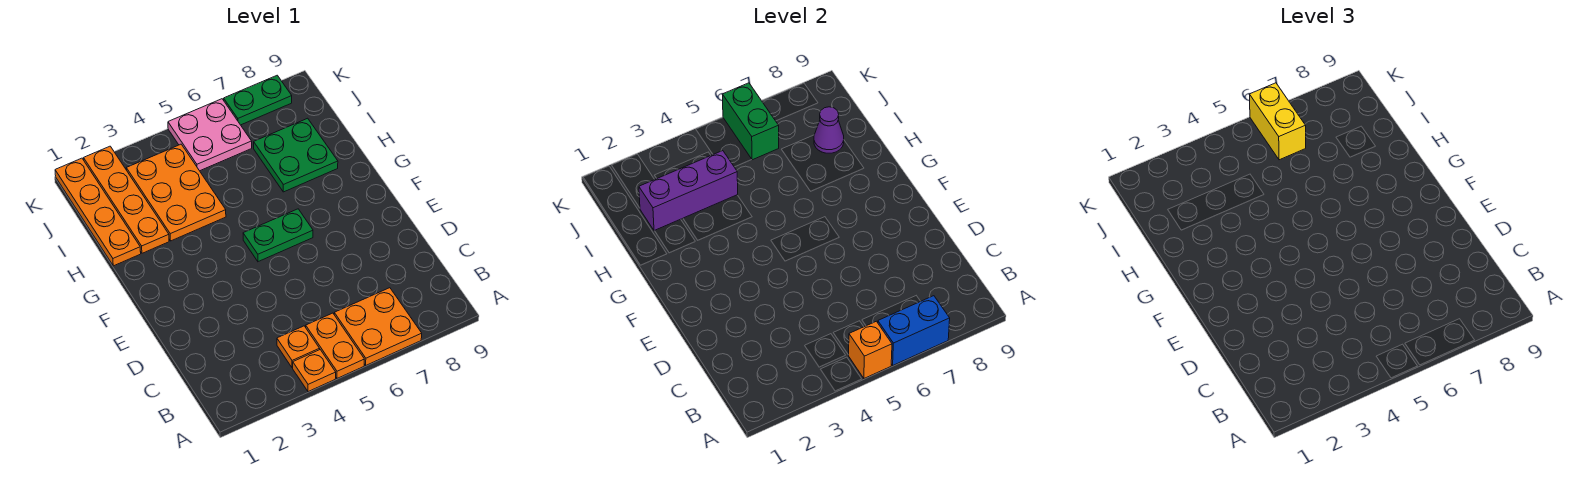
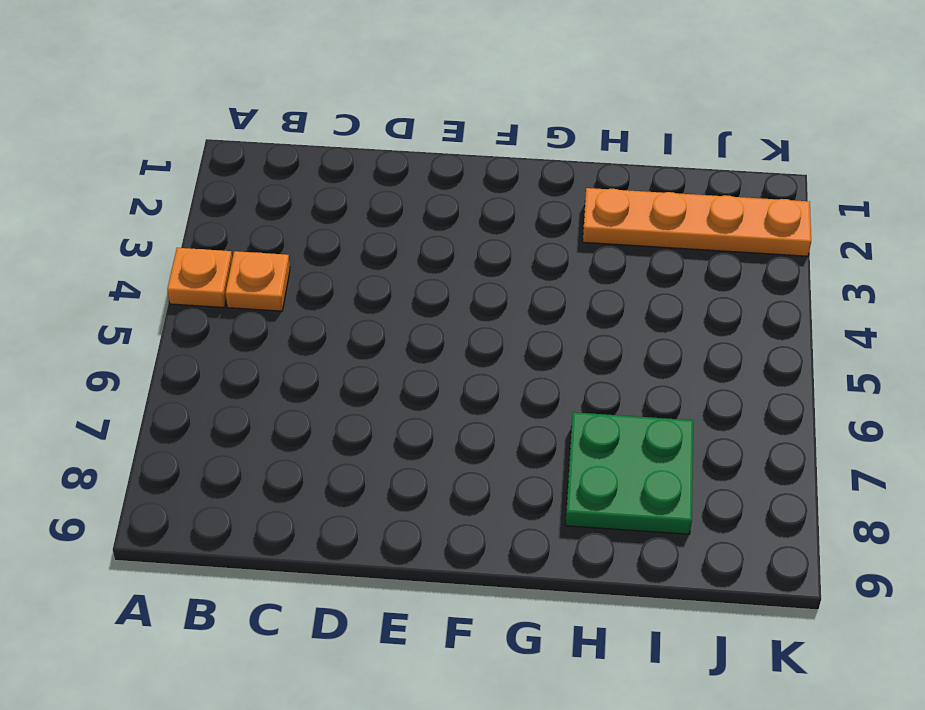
none -> orange plate A5:B5 level 1
none -> orange plate A6:B7 level 1
none -> green plate F5:F6 level 1

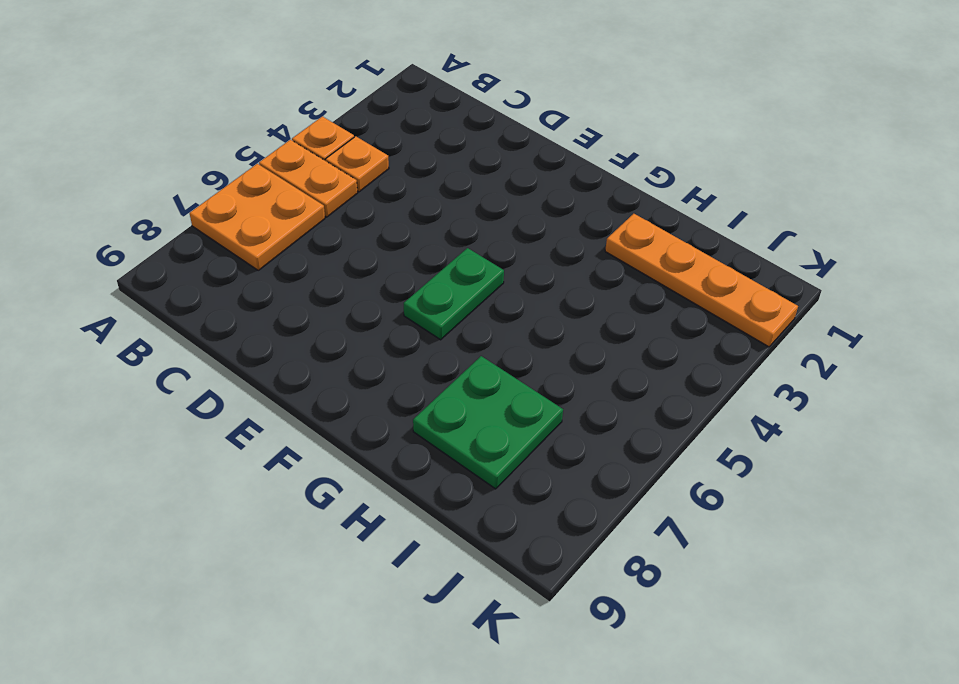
none -> orange plate H1:K1 level 1
none -> orange plate H3:J4 level 1
none -> pink plate J5:K6 level 1

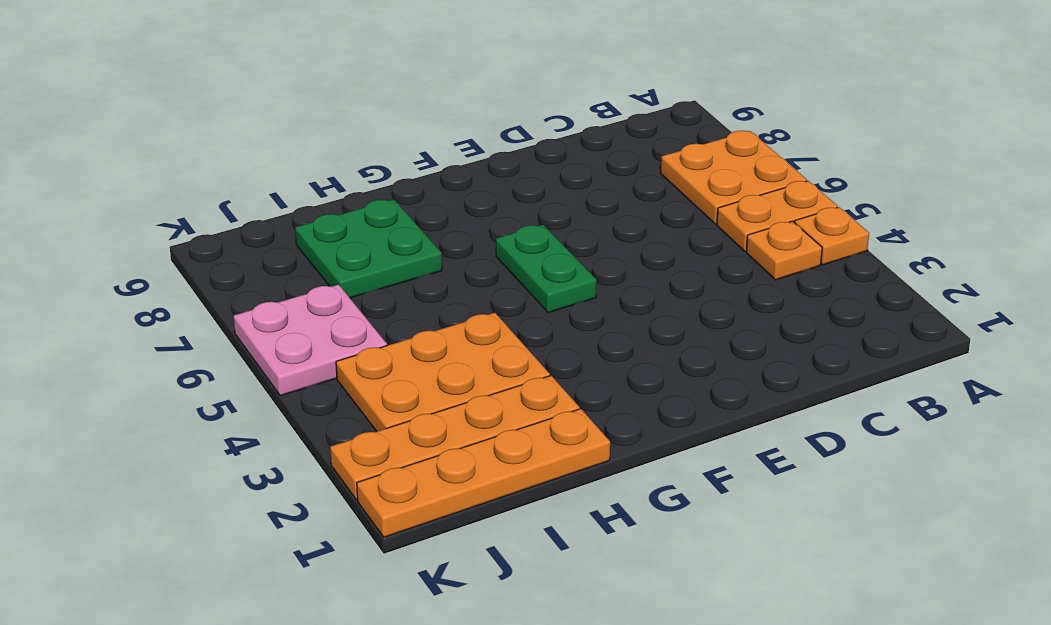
none -> green plate K7:K8 level 1
none -> orange brick A5 level 2
none -> blue brick A6:A7 level 2

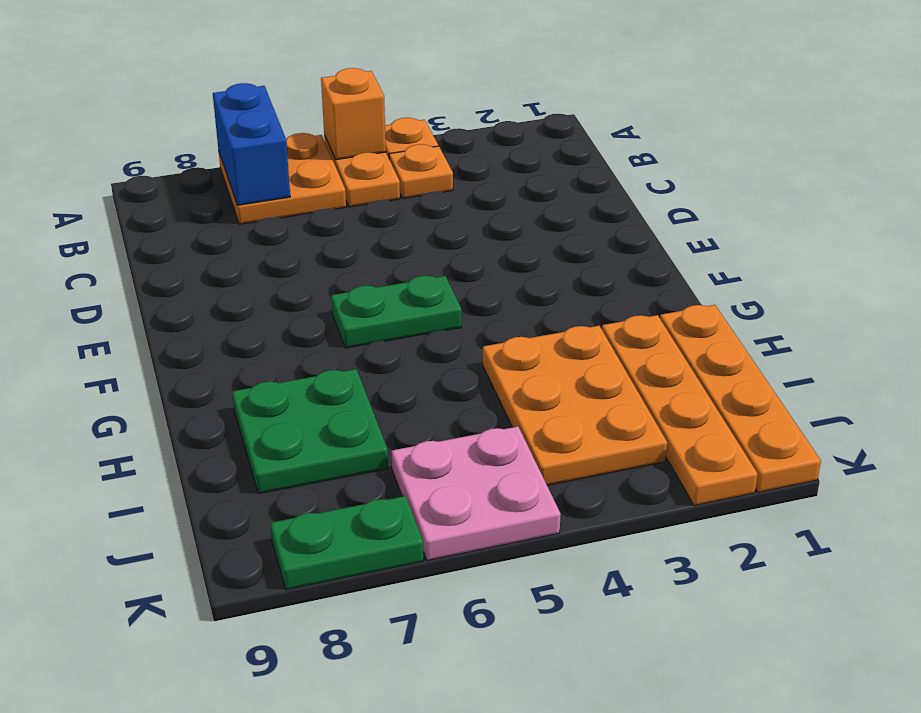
blue brick A7:B7 level 2 -> blue brick A6:A7 level 2
none -> purple brick I2:I4 level 2
none -> purple cone I8 level 2
none -> green brick J6:K6 level 2

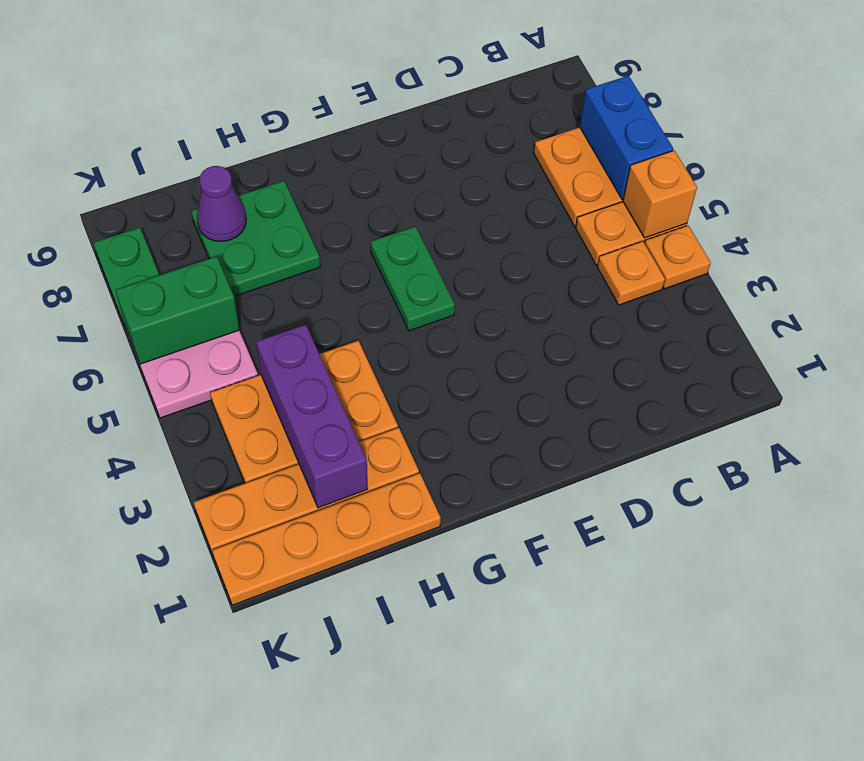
none -> yellow brick J6:K6 level 3

